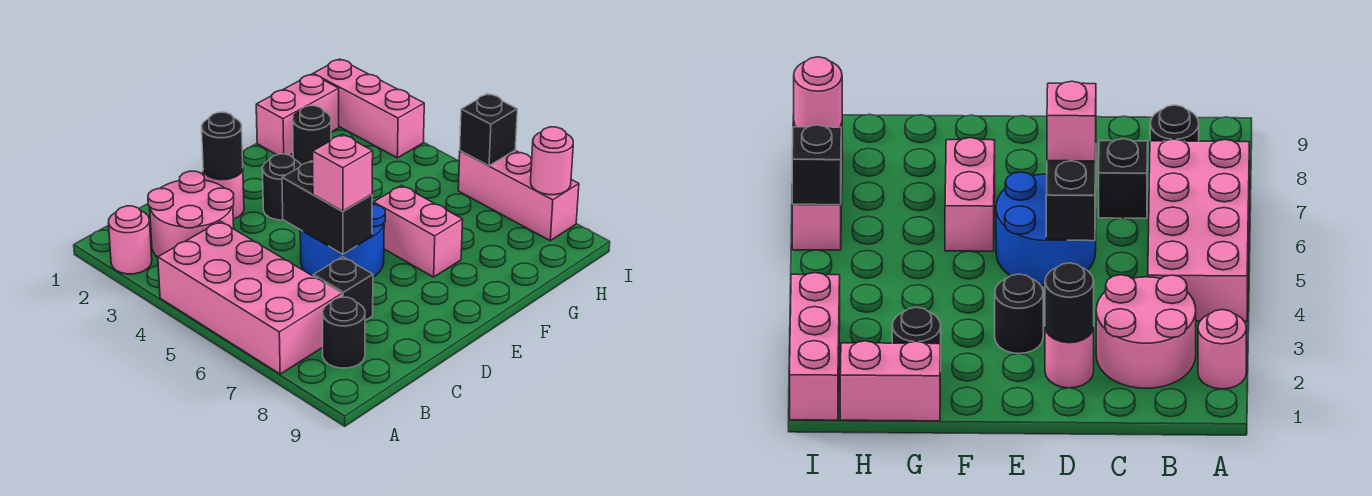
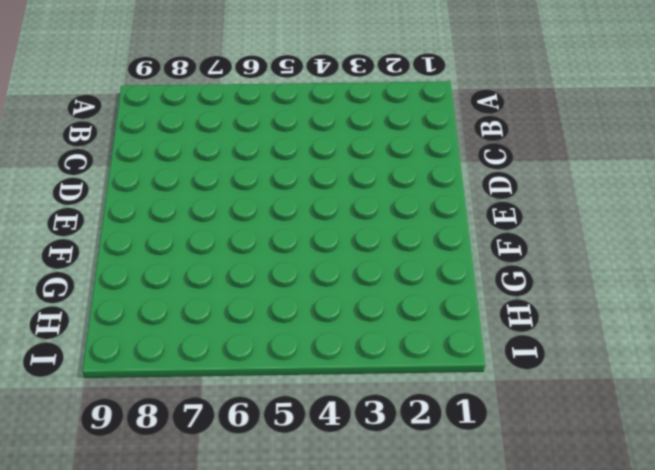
none -> pink round brick A2 level 1
none -> pink brick A4:B7 level 1
none -> pink round brick B2:C3 level 1

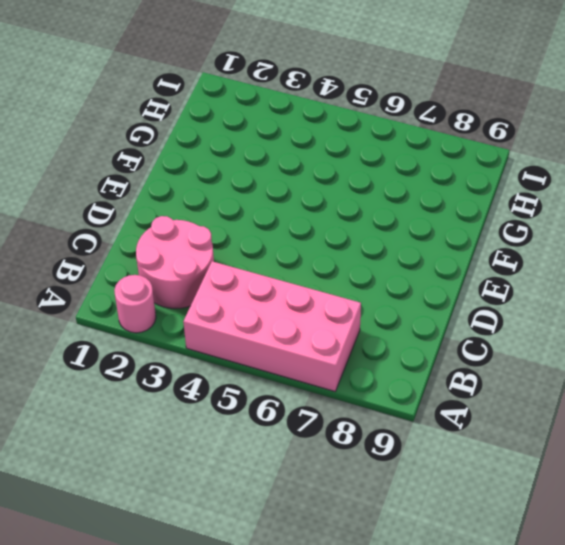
none -> black round brick B8 level 1
none -> black brick C7 level 1
none -> pink round brick D2 level 1

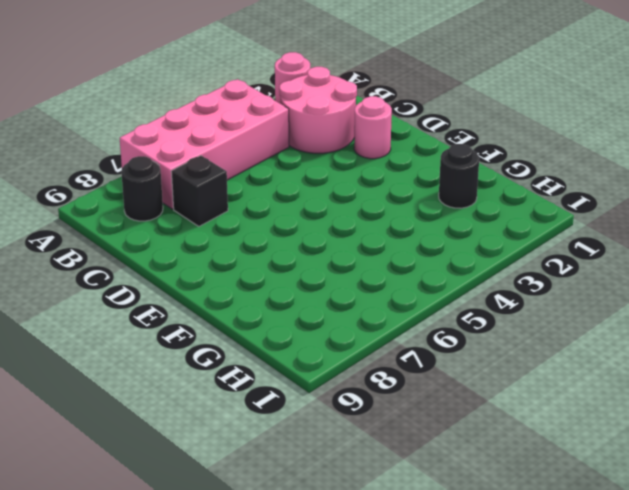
none -> blue round brick D5:E6 level 1
none -> black round brick E3 level 1
none -> pink brick F6:F7 level 1

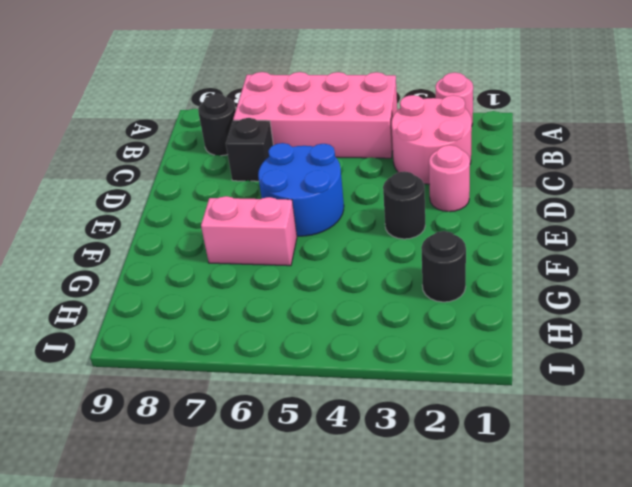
none -> pink brick G1:H1 level 1
none -> pink brick I1:I3 level 1
none -> pink brick I6:I8 level 1

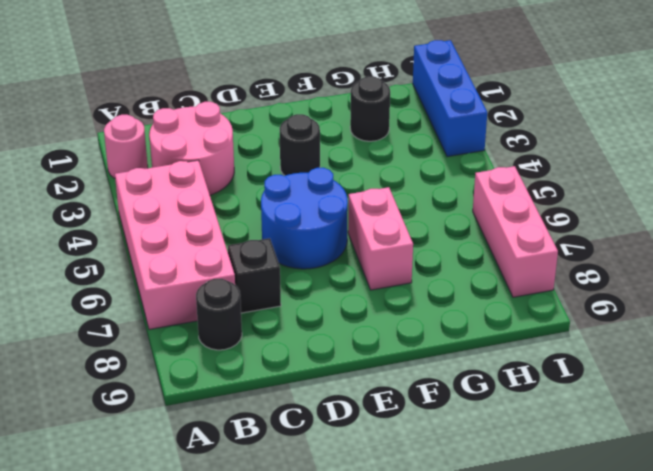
blue brick I1:I3 level 1 -> pink brick I1:I3 level 1
none -> pink round brick D2 level 1
none -> pink brick G1:H1 level 1
none -> black round brick D2 level 2

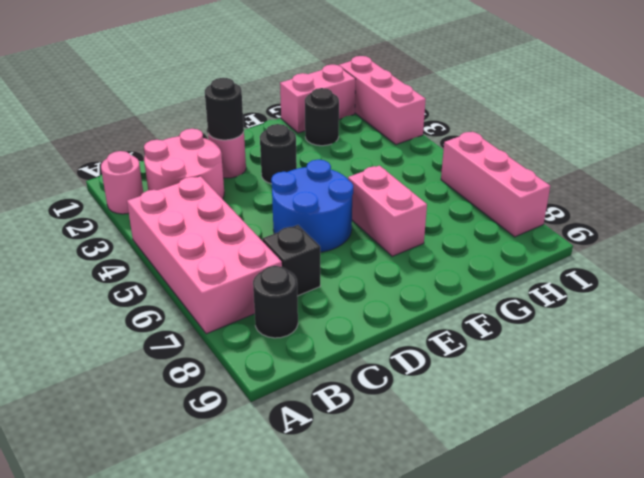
none -> black brick D5:D6 level 2
none -> black brick I6 level 2
none -> pink round brick I8 level 2

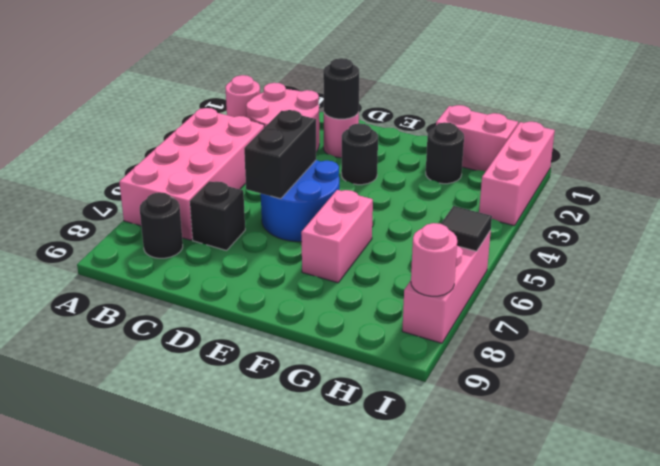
black tile I6 level 2 -> black brick I6 level 2
none -> pink brick D6 level 3

